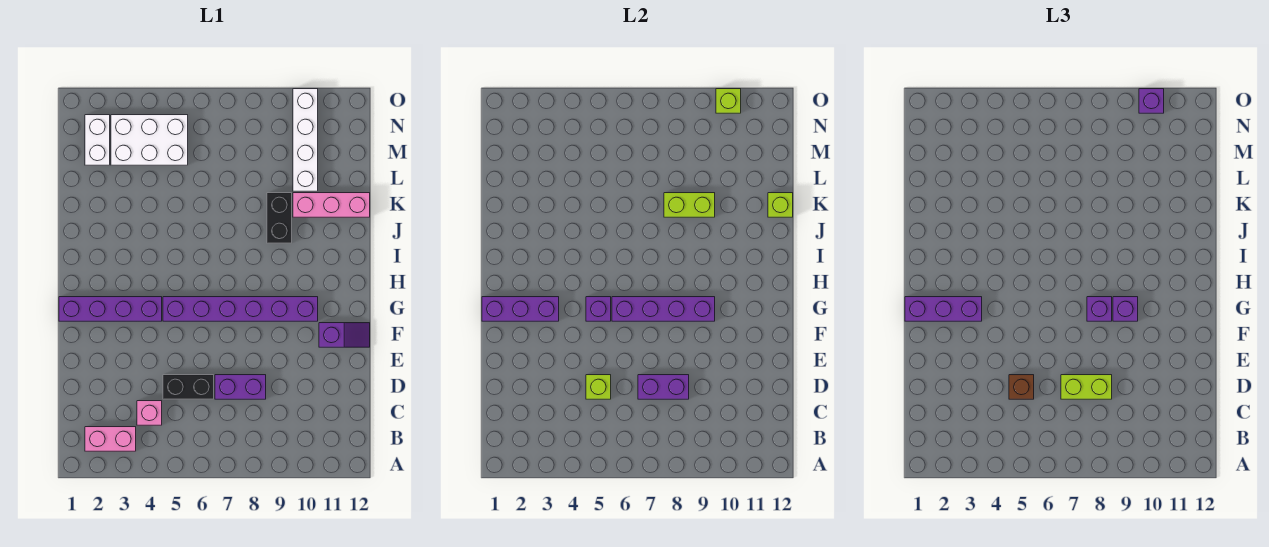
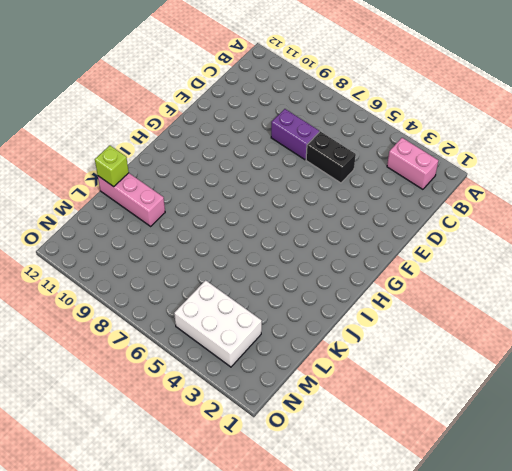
none -> pink brick C4 level 1
none -> purple slope F11:F12 level 1 top 11
none -> purple brick G1:G4 level 1

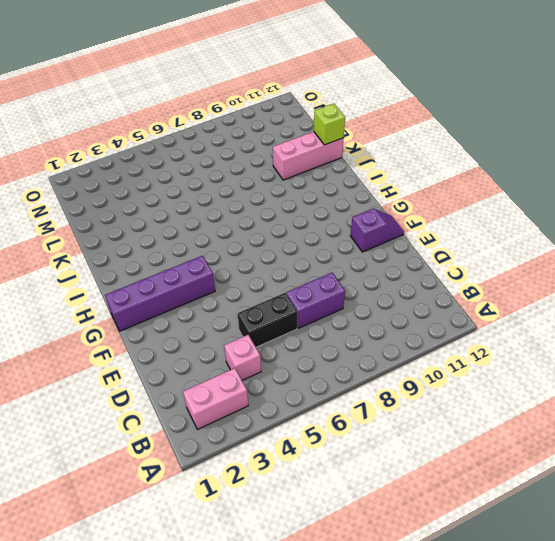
none -> purple brick G5:G10 level 1
none -> black brick J9:K9 level 1
none -> white brick L10:O10 level 1

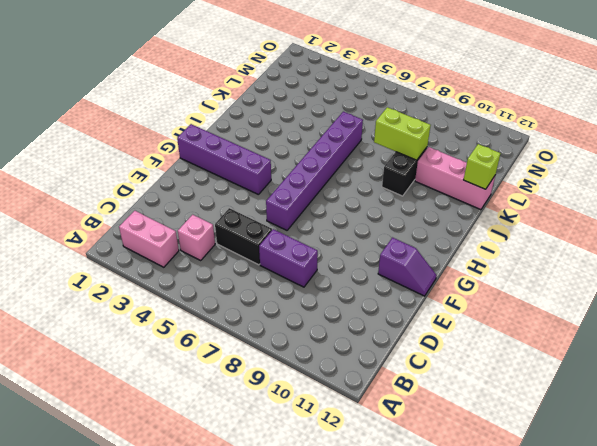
purple brick F6:K6 level 1 -> purple brick G5:G10 level 1
none -> white brick L10:O10 level 1
none -> white brick M2:N2 level 1
none -> white brick M3:N5 level 1

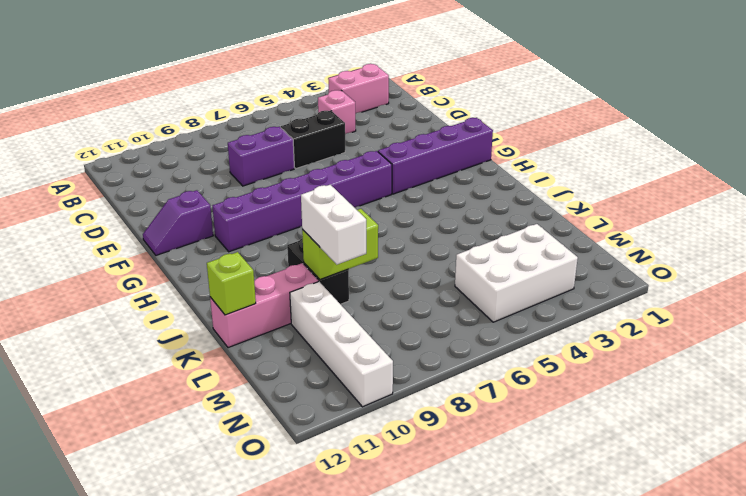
white brick K9:L9 level 3 -> white brick M2:N2 level 1
none -> lime brick D5 level 2
none -> purple brick D7:D8 level 2
none -> purple brick G1:G3 level 2

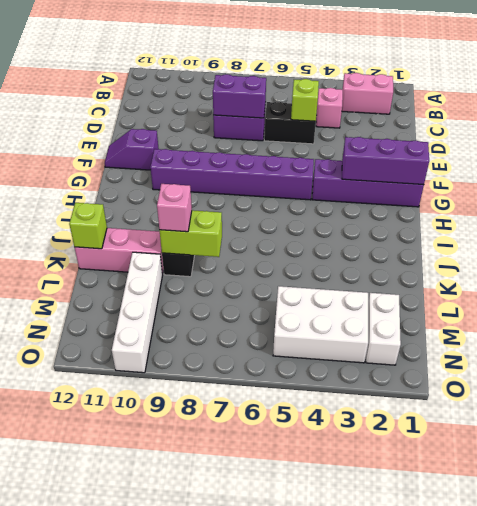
pink brick K9 level 3 -> none
none -> purple brick G5 level 2
none -> purple brick G6:G9 level 2
none -> lime brick O10 level 2

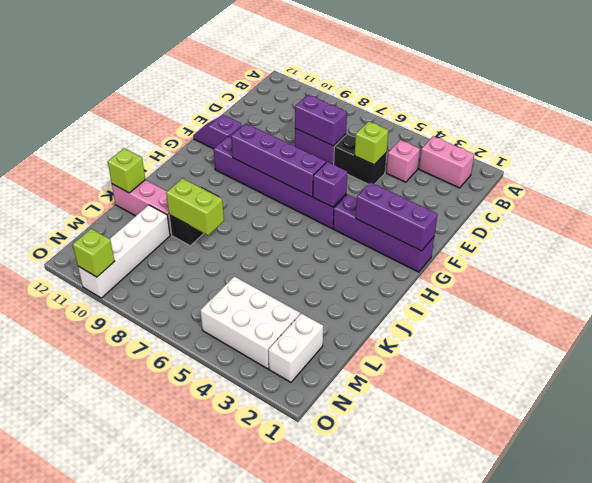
none -> brown brick D5 level 3
none -> lime brick D7:D8 level 3
none -> purple brick G1:G3 level 3

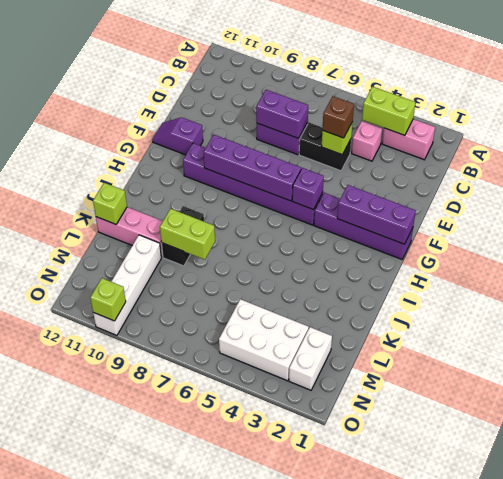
lime brick B3:B4 level 2 -> lime brick D7:D8 level 3
none -> purple brick G1:G3 level 3
none -> purple brick G8 level 3
none -> purple brick G9 level 3

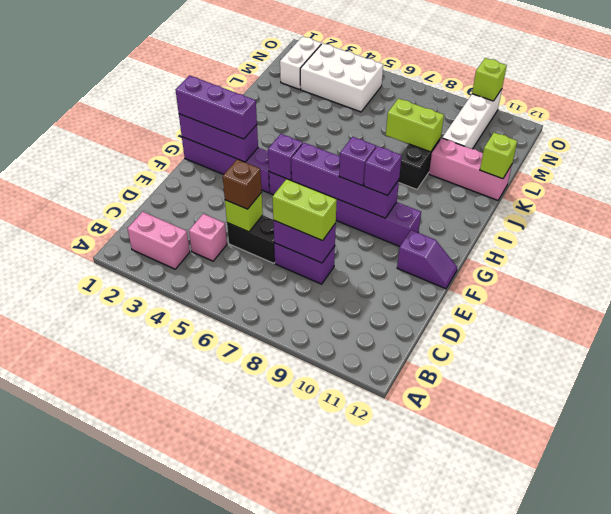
none -> purple brick O10 level 3

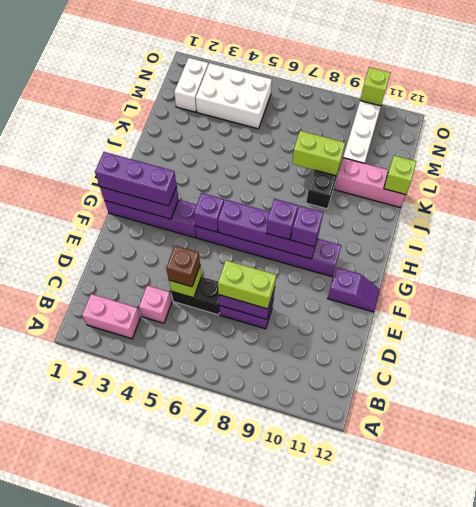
none -> purple brick O10 level 3

